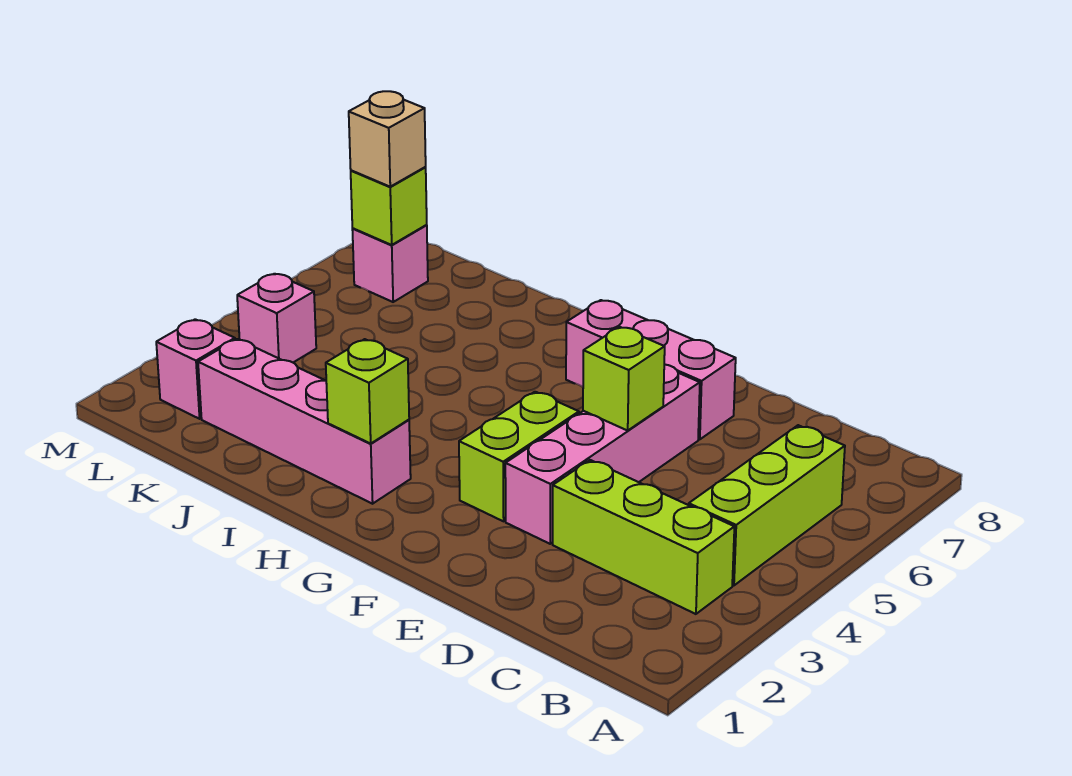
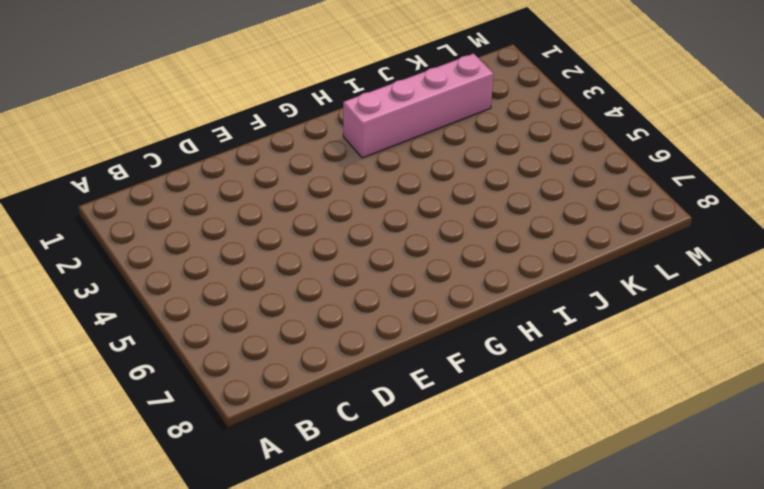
none -> lime brick B3:D3 level 1
none -> lime brick B4:B6 level 1
none -> pink brick E3:E6 level 1

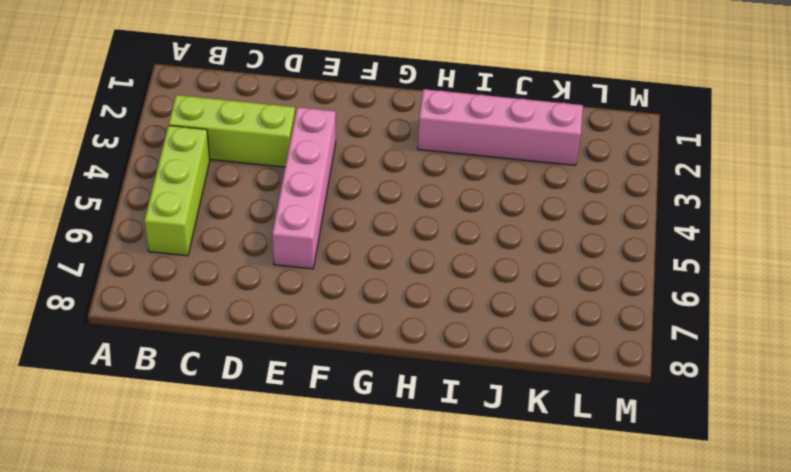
none -> pink brick E7:G7 level 1
none -> lime brick F3:F4 level 1
none -> pink brick L2 level 1

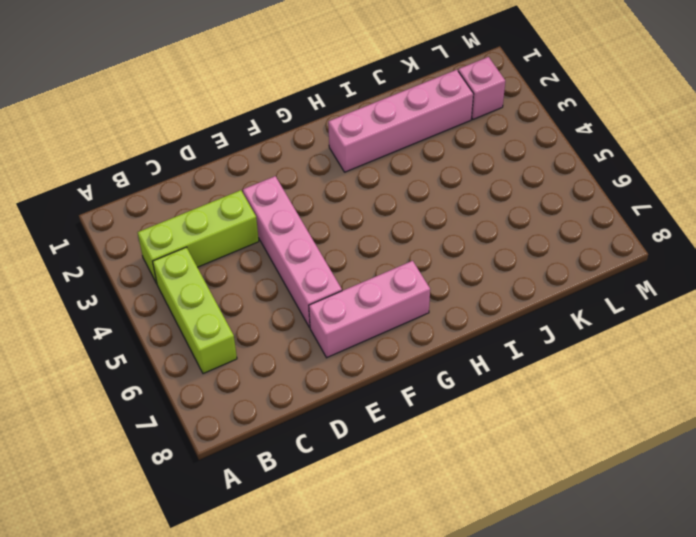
none -> lime brick F3:F4 level 1
none -> pink brick L4 level 1
none -> pink brick L7 level 1

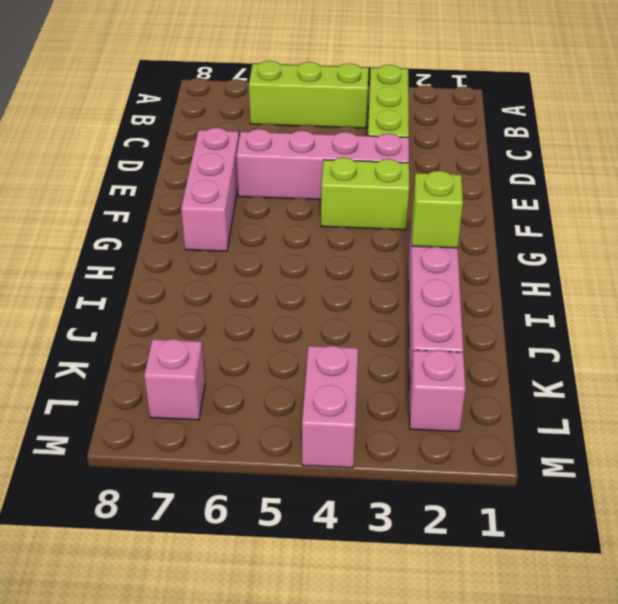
pink brick L4:M4 level 1 -> pink brick L4 level 1
none -> lime brick E5 level 2
none -> lime brick L7 level 2
none -> tan brick L7 level 3

